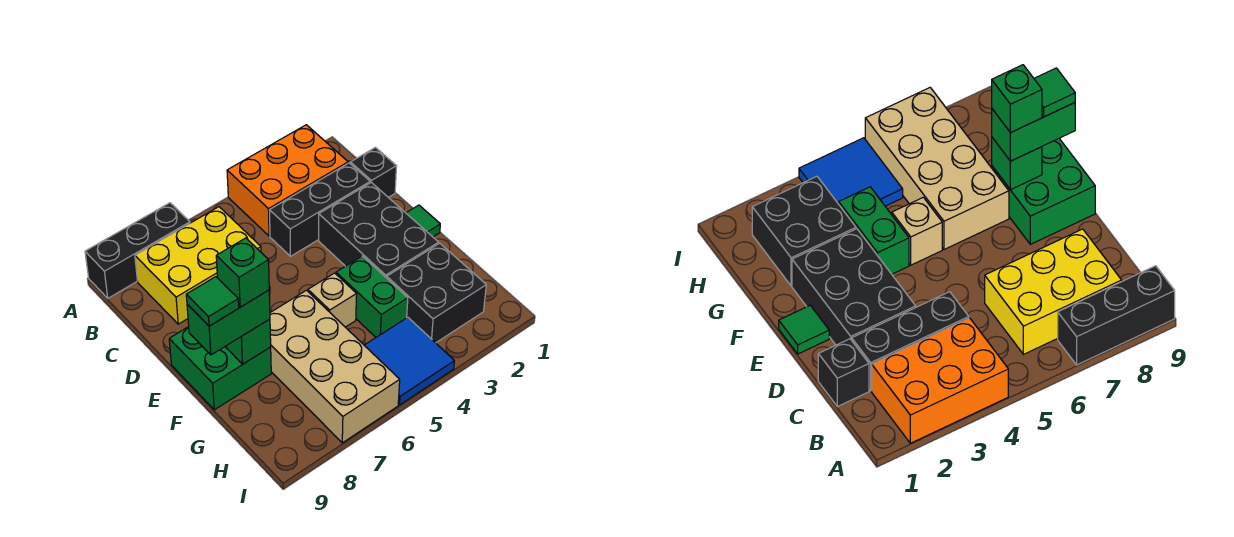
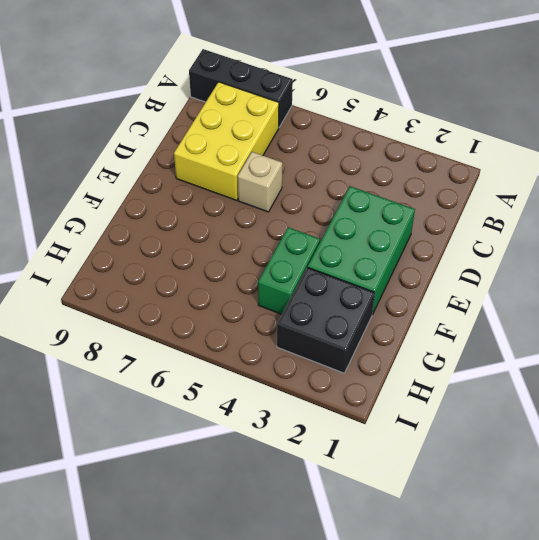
yellow brick B7:D8 level 1 -> yellow brick B6:C8 level 1
green brick D2:F3 level 1 -> black brick D2:F3 level 1
tan brick D6 level 1 -> tan brick F5 level 1
none -> orange brick A2:B4 level 1
none -> black brick C1 level 1
none -> black brick C2:C4 level 1

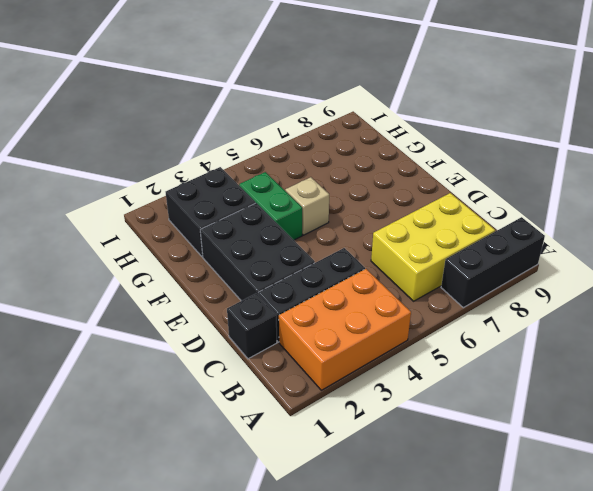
none -> green tile E1 level 1
none -> green brick E8:F9 level 1
none -> tan brick F6:I7 level 1

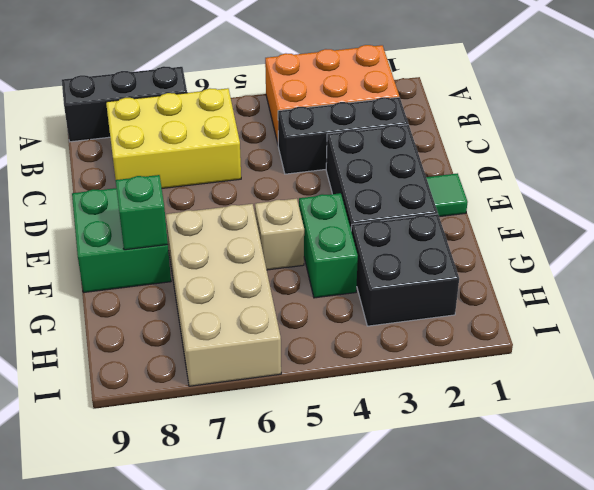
none -> black brick C1 level 1
none -> blue tile H4:I5 level 1
none -> green brick F8:F9 level 3

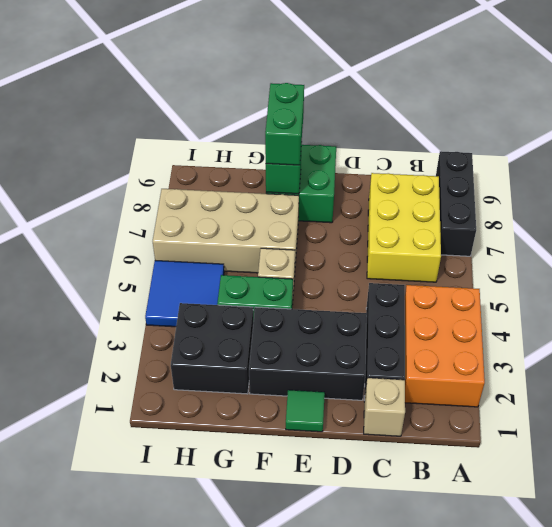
tan brick C1 level 1 -> black brick C1 level 1
none -> green brick F8 level 4
none -> green tile F9 level 4

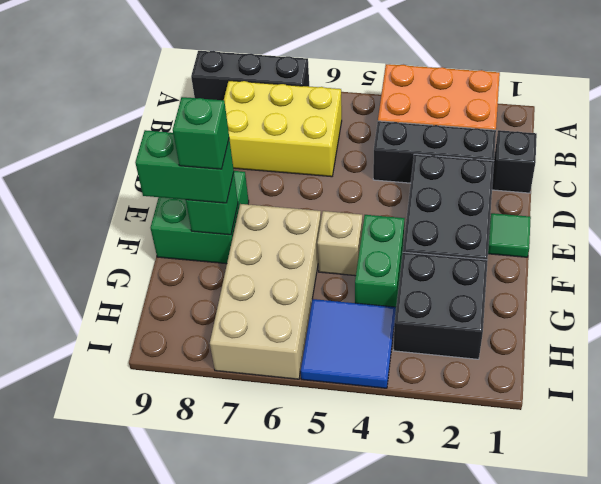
none -> green tile F9 level 4

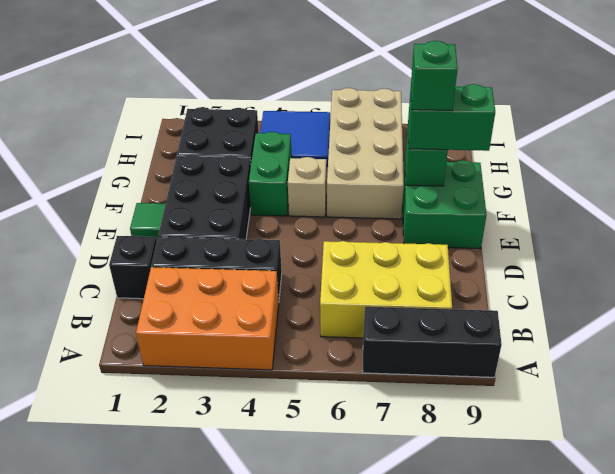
none -> green tile F9 level 4

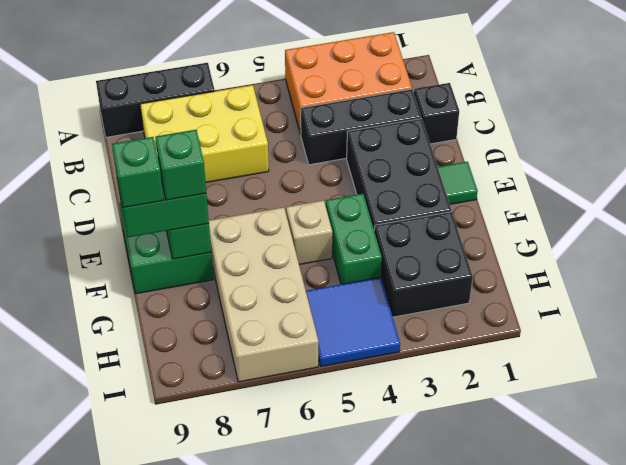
green brick F9 level 4 -> green tile F9 level 4

